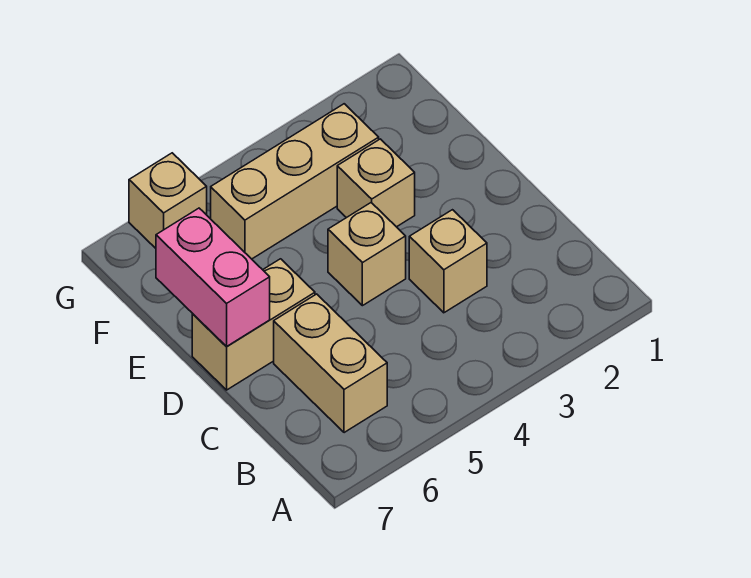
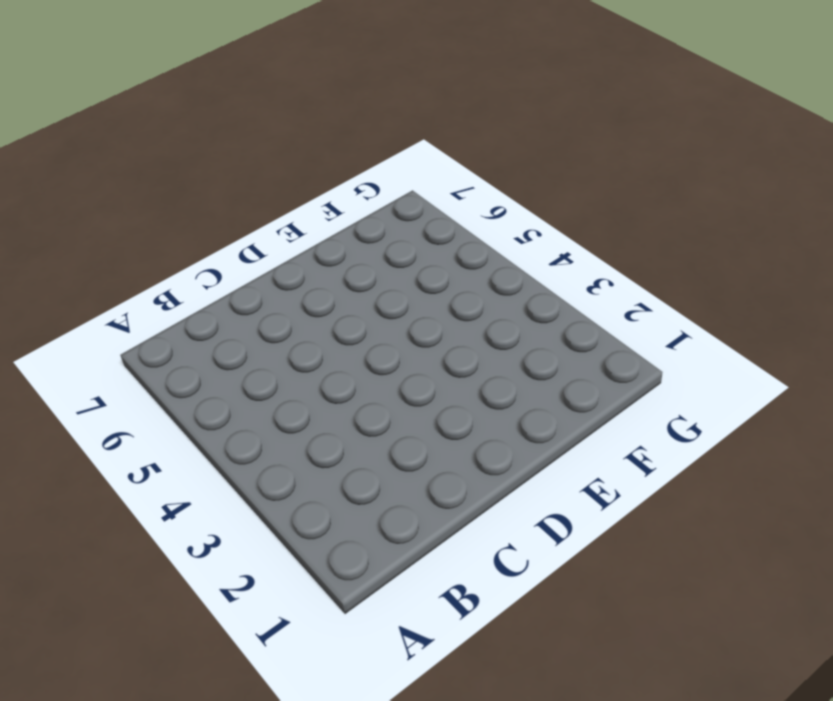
none -> tan brick B6:C6 level 1
none -> tan brick C3 level 1

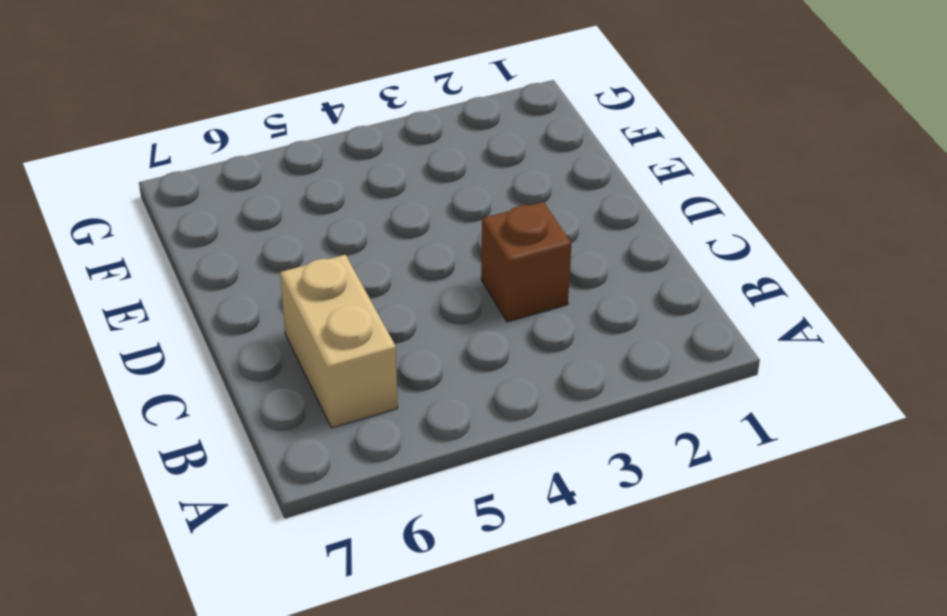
brown brick C3 level 1 -> tan brick C3 level 1
none -> tan brick D4 level 1
none -> tan brick D6:D7 level 1

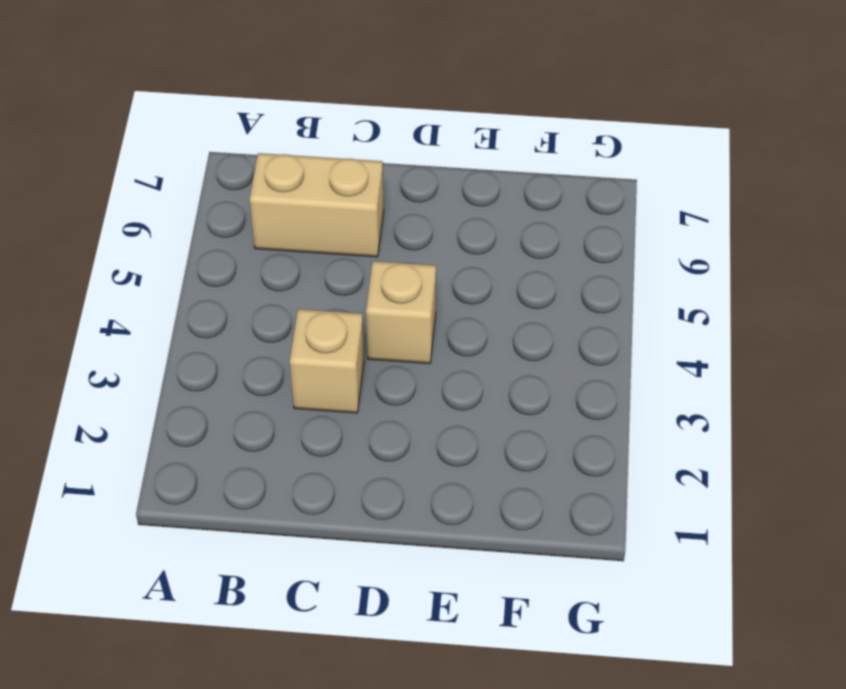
none -> tan brick D6:D7 level 1
none -> tan brick E3 level 1

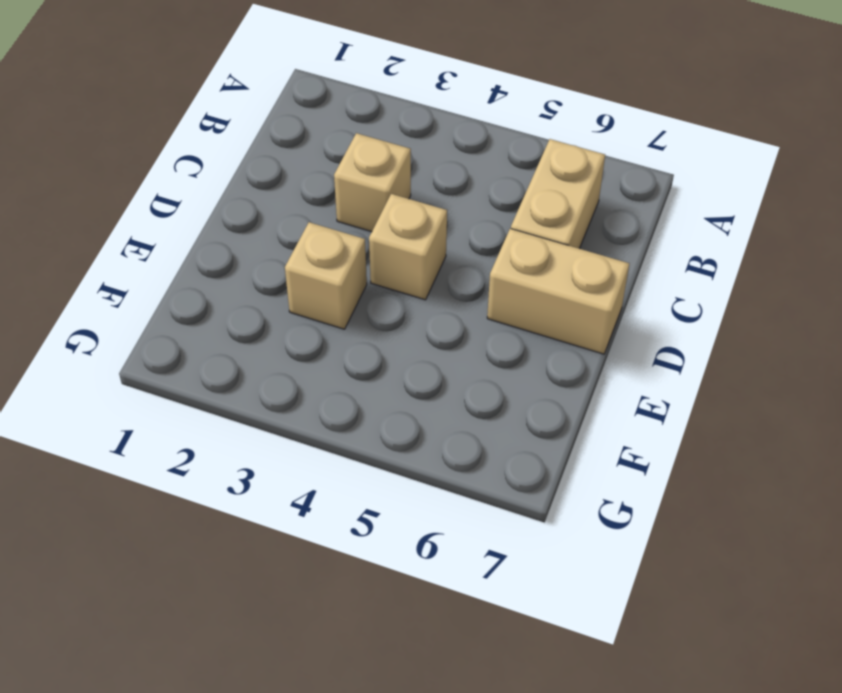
none -> tan brick F3:F5 level 1
none -> tan brick G6 level 1

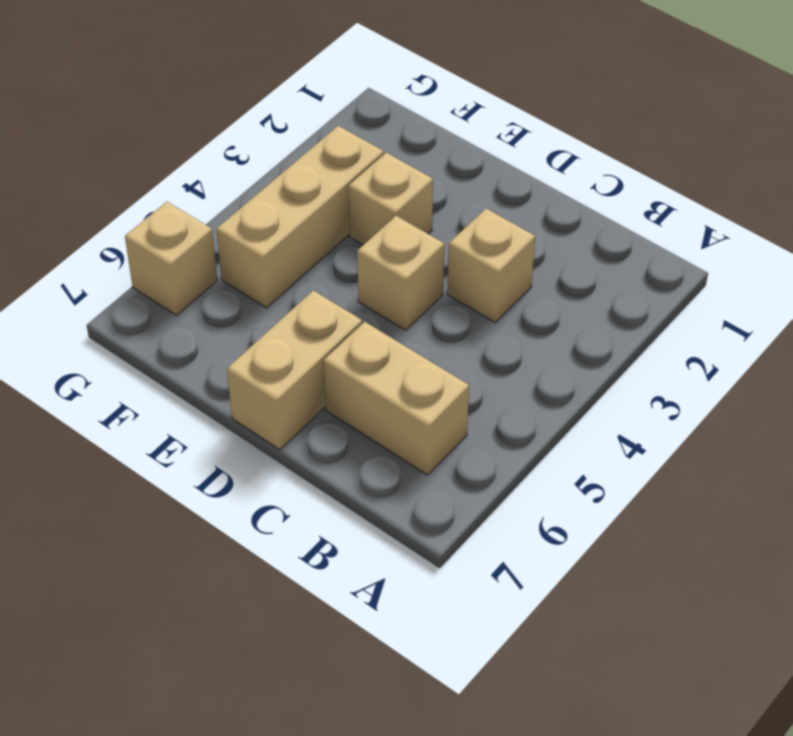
none -> pink brick D7:E7 level 2

